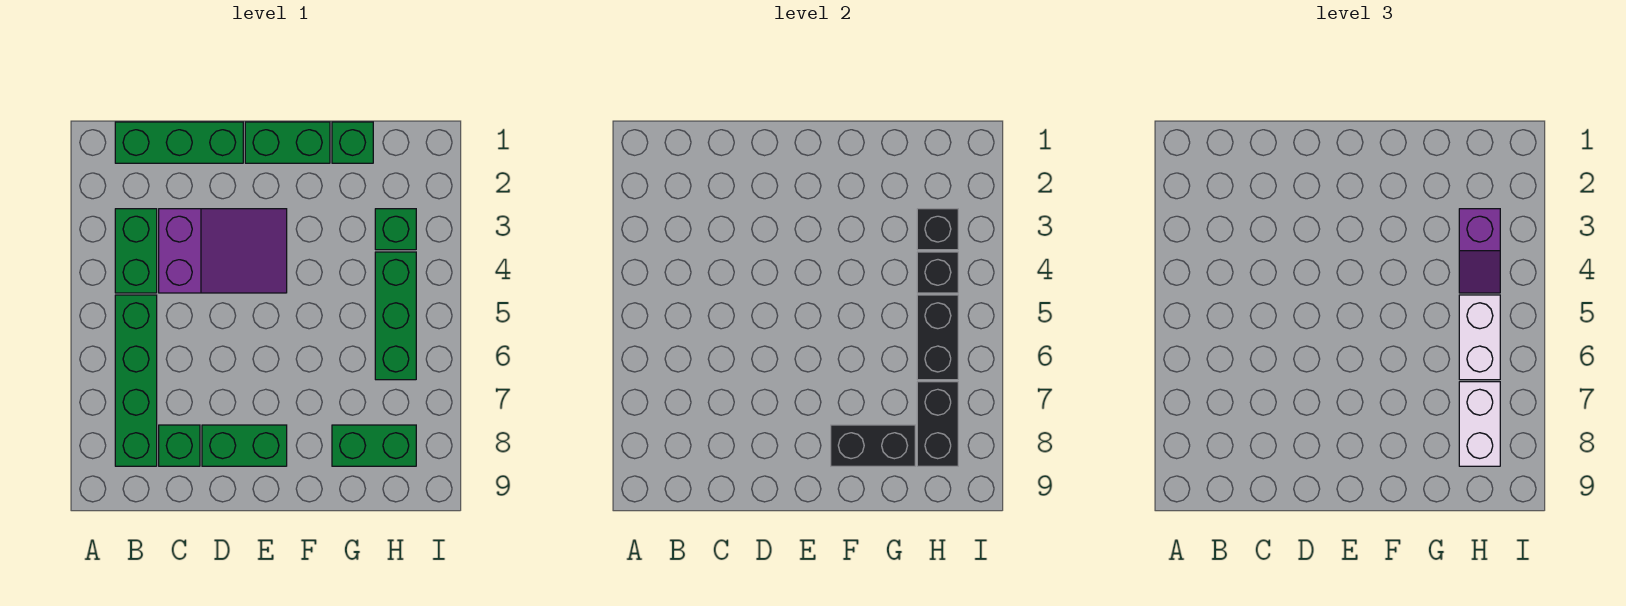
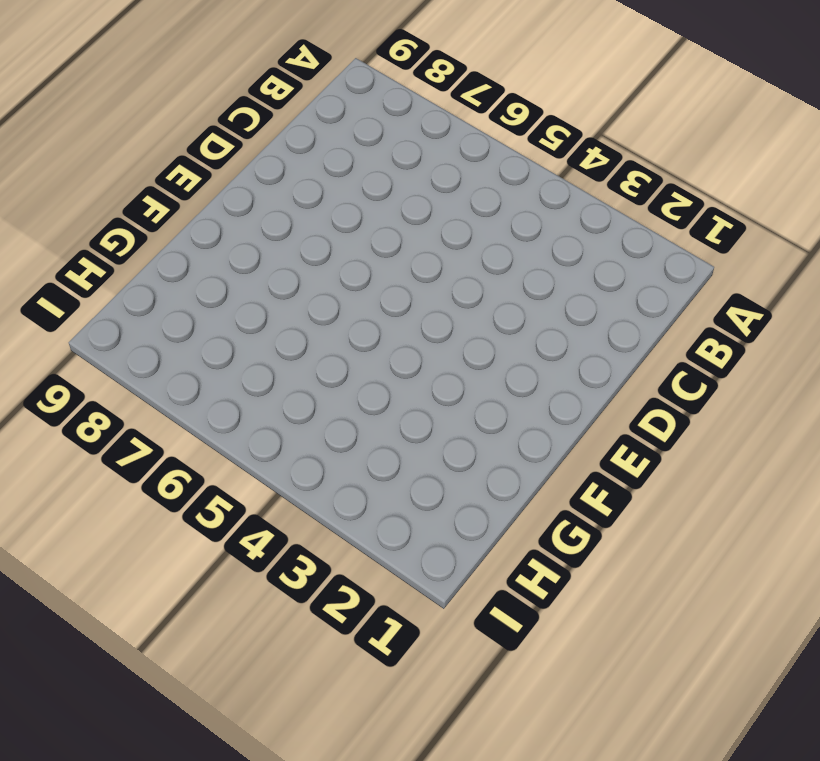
none -> green brick B1:D1 level 1
none -> green brick B3:B4 level 1
none -> green brick B5:B8 level 1

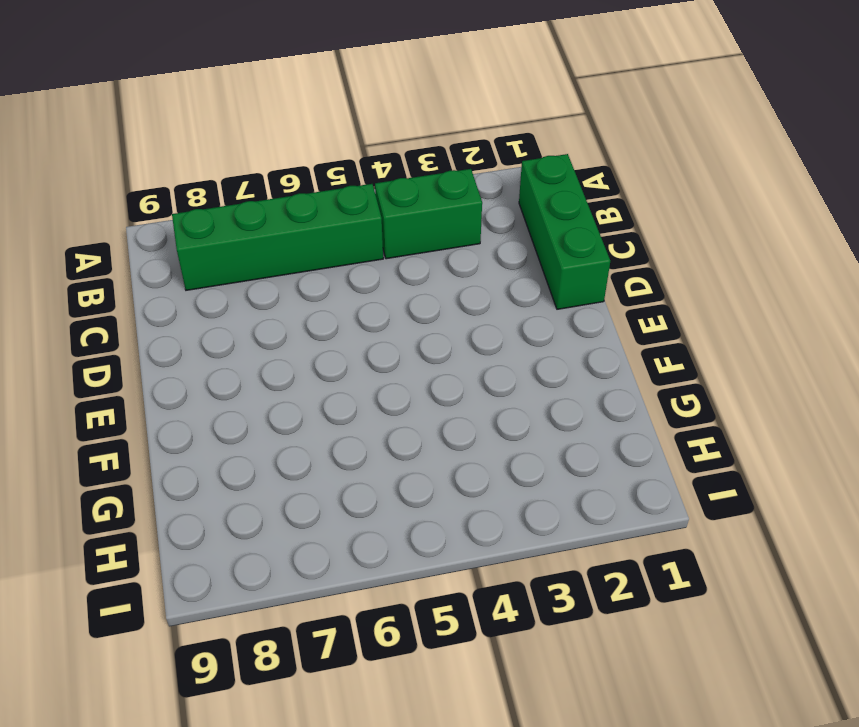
none -> purple slope C3:E4 level 1 top C
none -> green brick C8 level 1
none -> green brick D8:E8 level 1

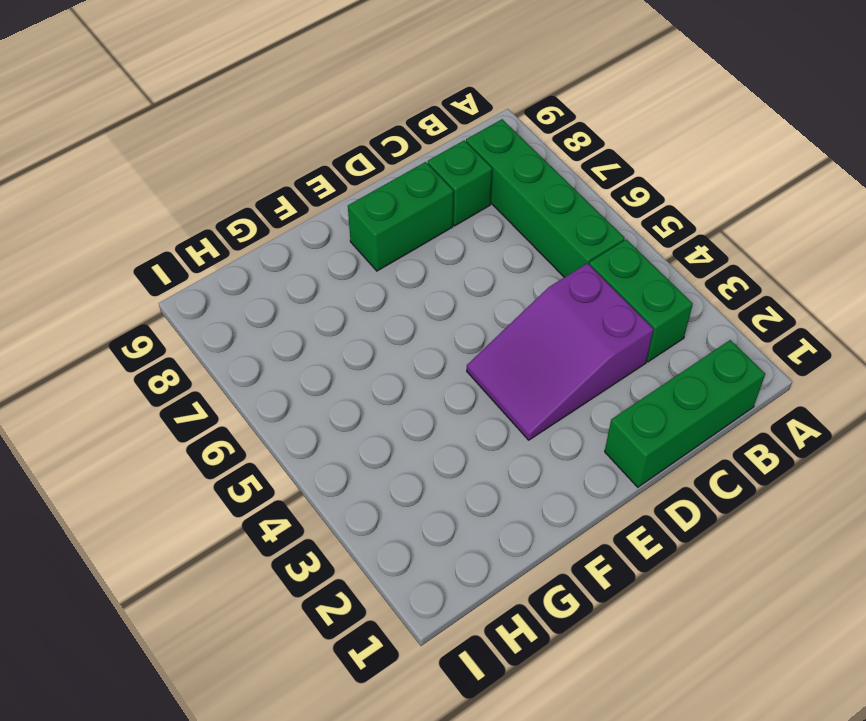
none -> green brick E1:F1 level 1
none -> green brick G1 level 1
none -> green brick G8:H8 level 1

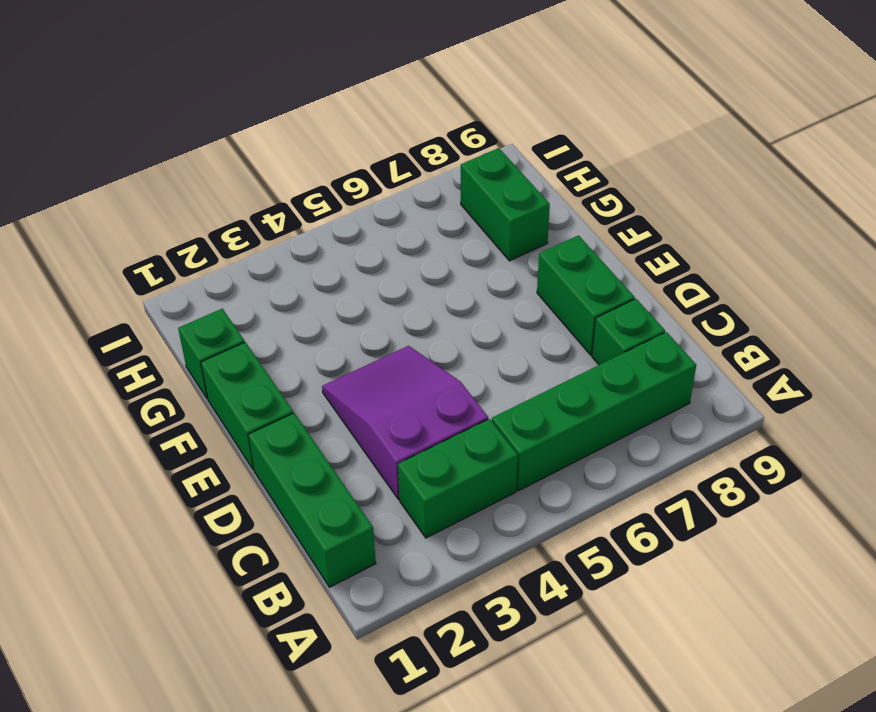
none -> green brick H3 level 1
none -> green brick H4:H6 level 1
none -> black brick F8:G8 level 2

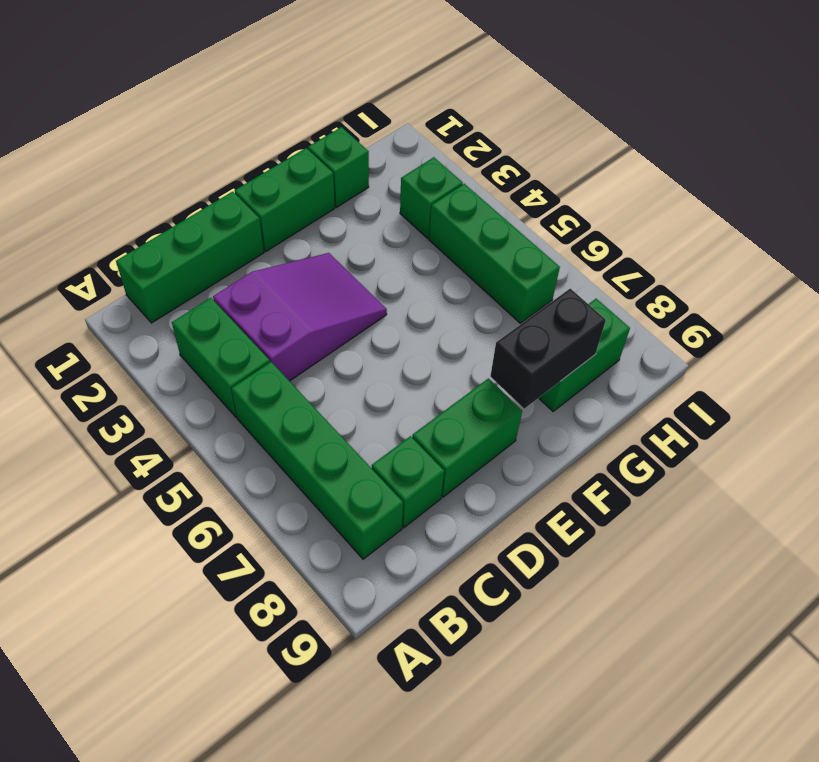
none -> black brick H3 level 2
none -> black brick H4 level 2
none -> black brick H5:H6 level 2

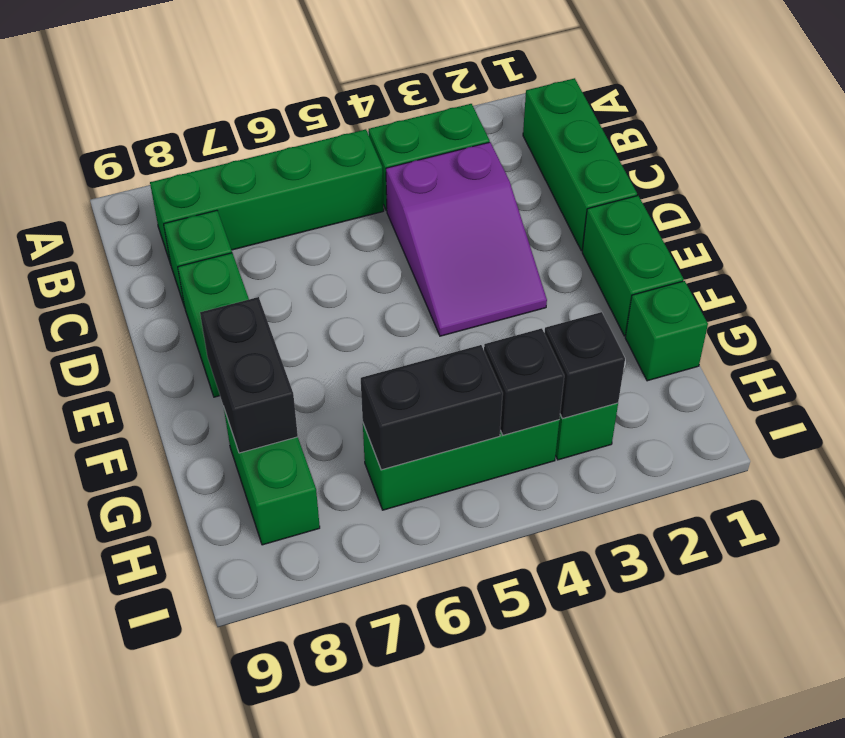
none -> black brick H7:H8 level 2
none -> purple slope H3:H4 level 3 top 3
none -> white brick H5:H6 level 3

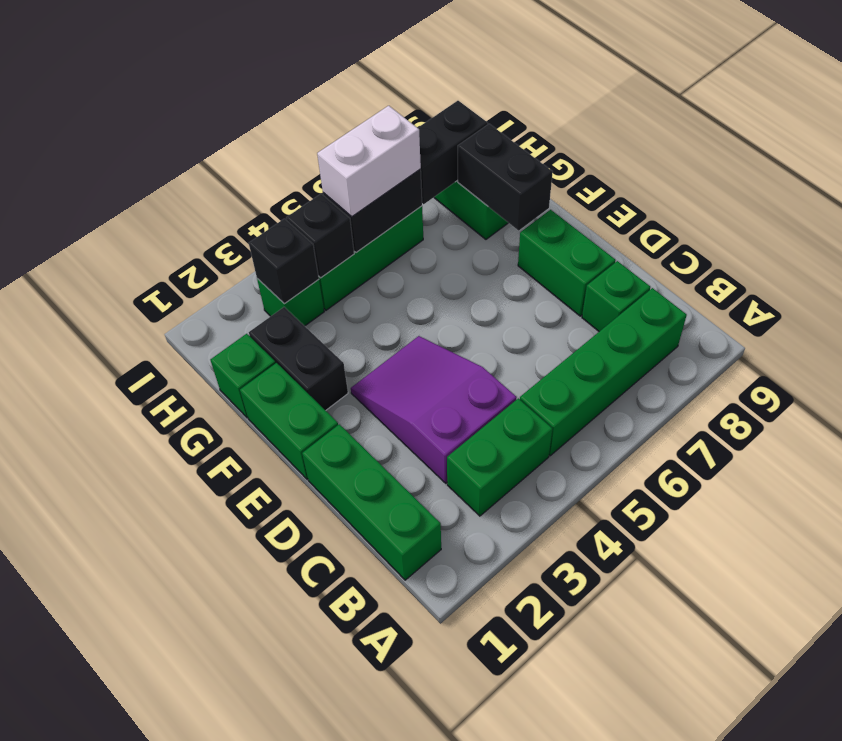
black brick F2:G2 level 1 -> none
none -> purple slope H3:H4 level 3 top 3
none -> white brick H7:H8 level 3

